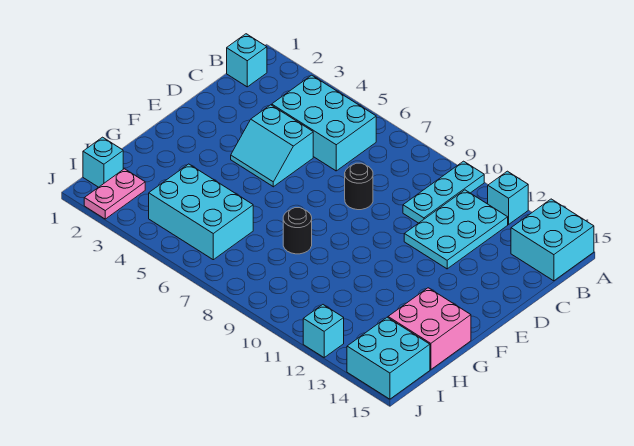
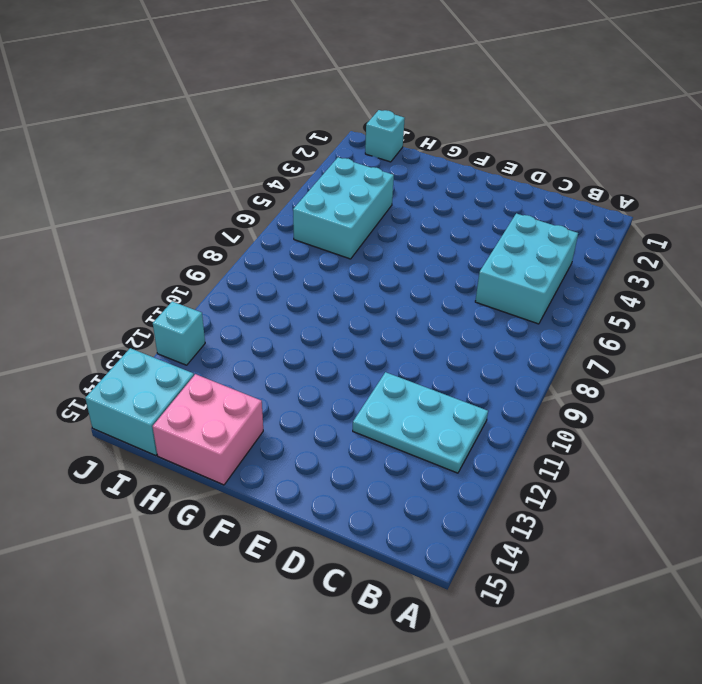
none -> cyan plate A10:C10 level 1
none -> cyan brick A12 level 1
none -> cyan brick A14:B15 level 1

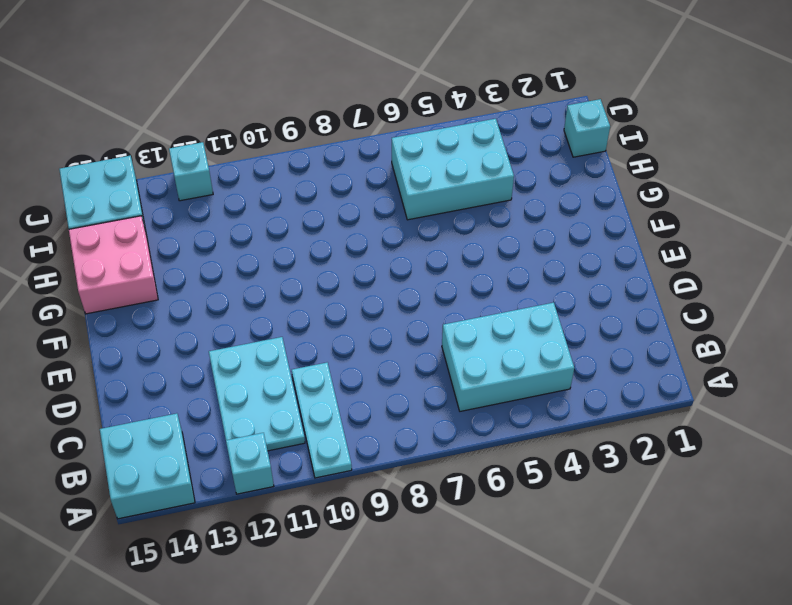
none -> cyan brick B1 level 1
none -> cyan slope D4:E5 level 1 top D
none -> black round brick D8 level 1

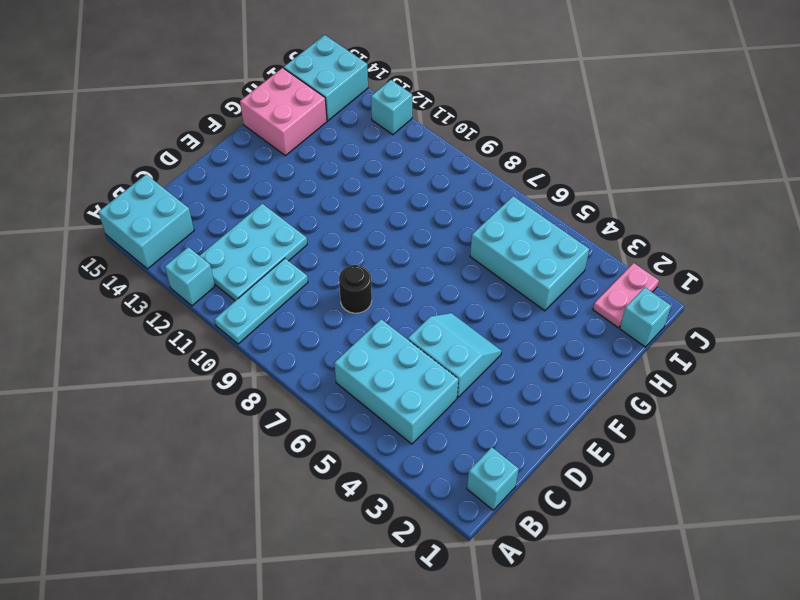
none -> black round brick G8 level 1

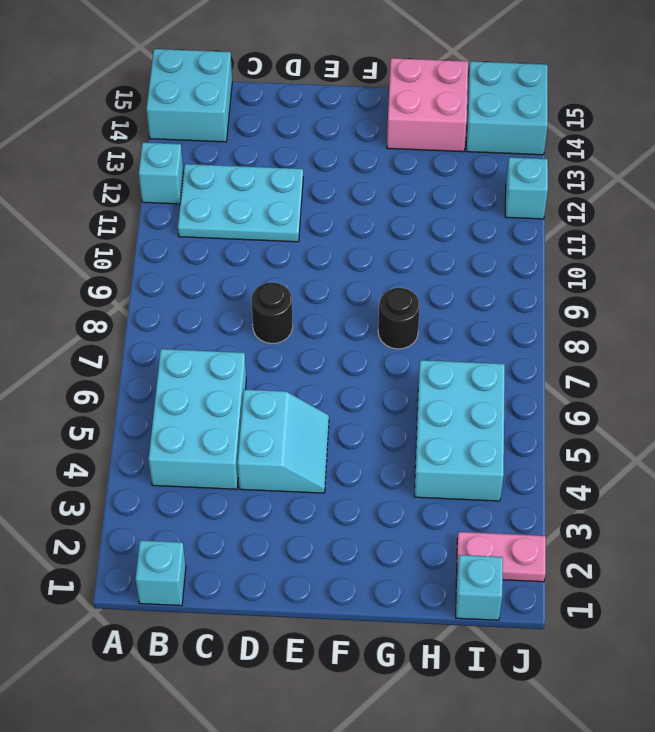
none -> cyan plate A10:C10 level 1

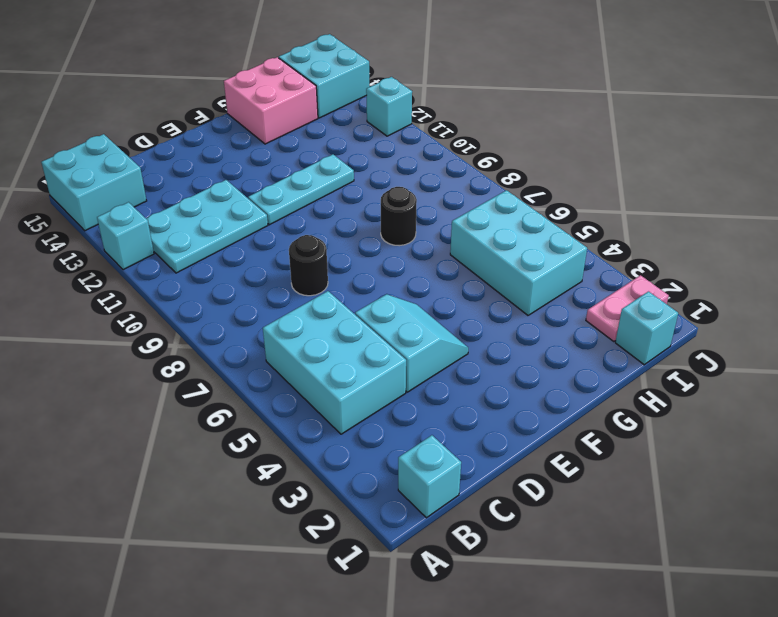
cyan plate E11:G11 level 1 -> cyan plate A10:C10 level 1

